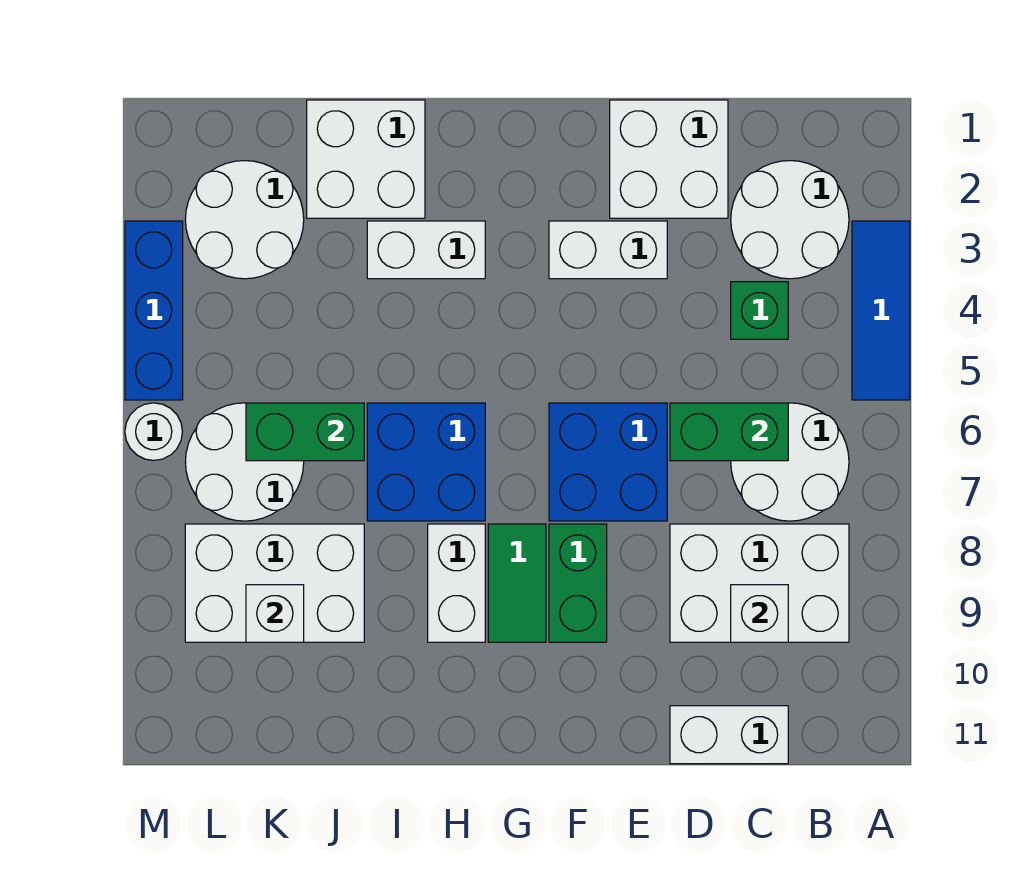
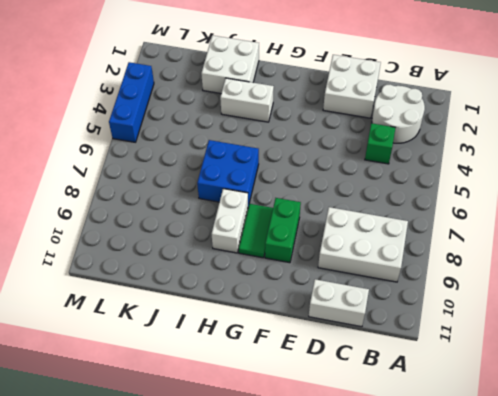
none -> blue tile A3:A5 level 1
none -> white round brick B6:C7 level 1
none -> white brick E3:F3 level 1

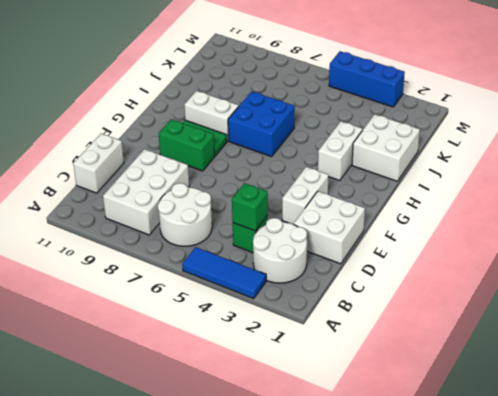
green brick C4 level 2 -> none
none -> blue brick E6:F7 level 1
none -> white brick J8:L9 level 1
none -> white round brick K2:L3 level 1

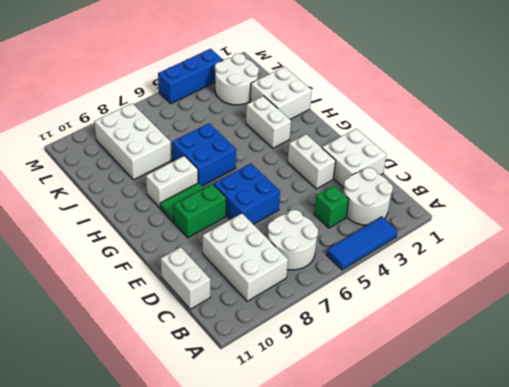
none -> white round brick K6:L7 level 1
none -> white round brick M6 level 1
none -> green brick C6:D6 level 2

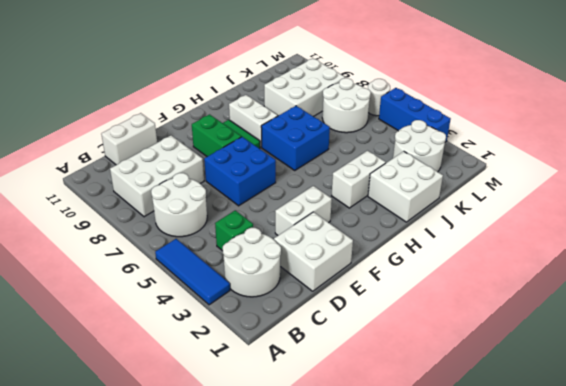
none -> green brick C6:D6 level 2
none -> white brick C9 level 2
none -> green brick J6:K6 level 2

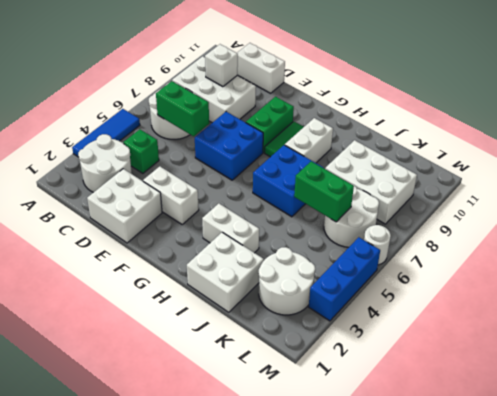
none -> white brick K9 level 2

